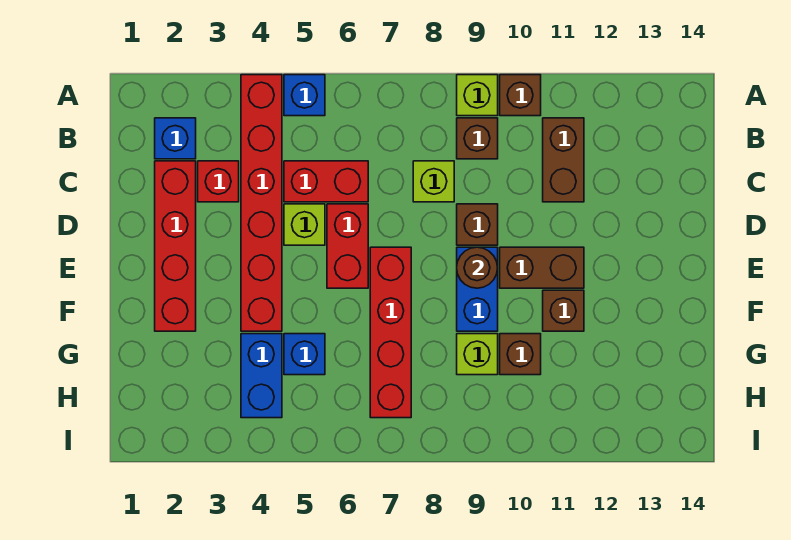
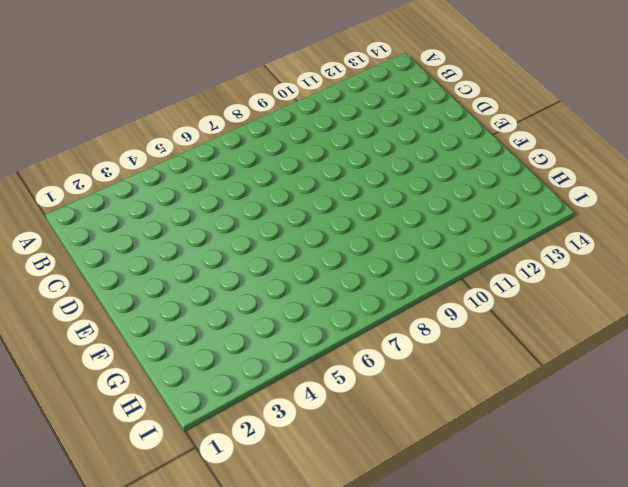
none -> red brick A4:F4 level 1
none -> blue brick A5 level 1
none -> lime brick A9 level 1

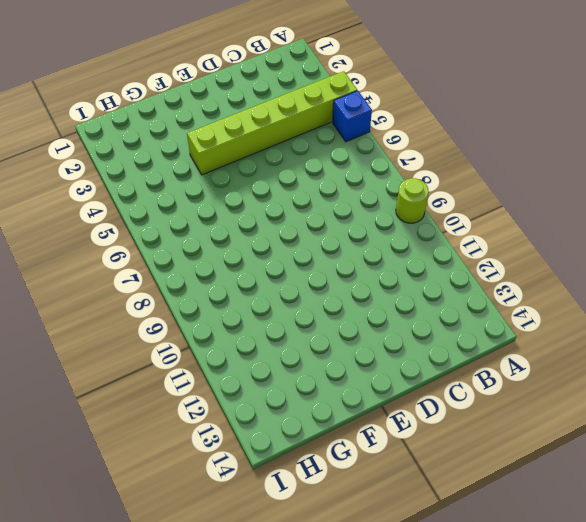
lime brick A4:F4 level 1 -> red brick A4:F4 level 1
lime round brick A9 level 1 -> lime brick A9 level 1
none -> brown brick A10 level 1
none -> blue brick B2 level 1
none -> brown brick B9 level 1

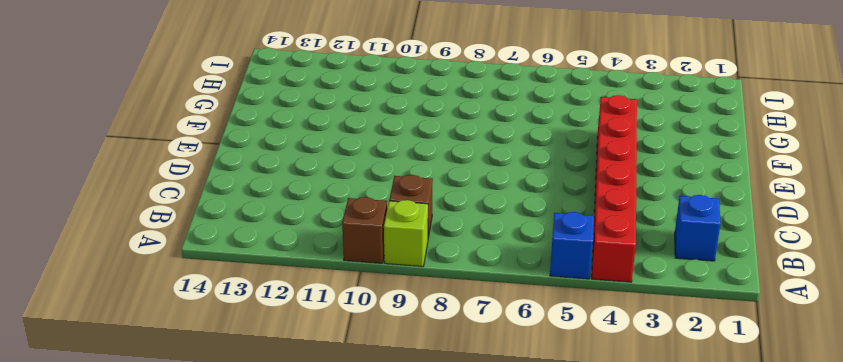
none -> brown brick B11:C11 level 1
none -> red brick C2:F2 level 1
none -> red brick C3 level 1

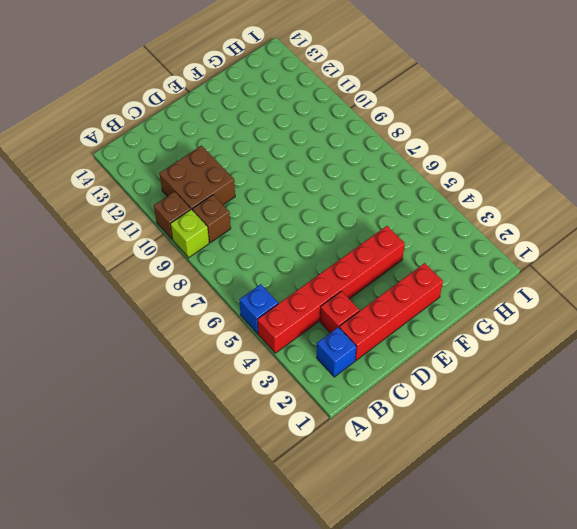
brown brick B10:C11 level 1 -> brown brick B11:C11 level 1
none -> red brick C5:C6 level 1
none -> lime brick C8 level 1
none -> lime brick D5 level 1

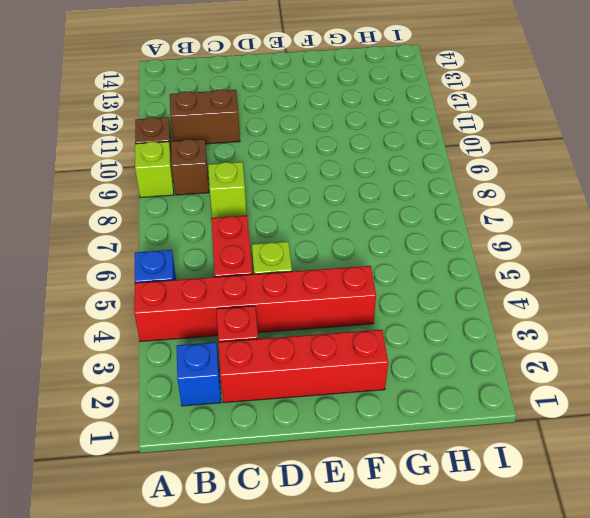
none -> red brick D6:E6 level 1
none -> brown brick D9 level 1
none -> red brick E7:H7 level 1

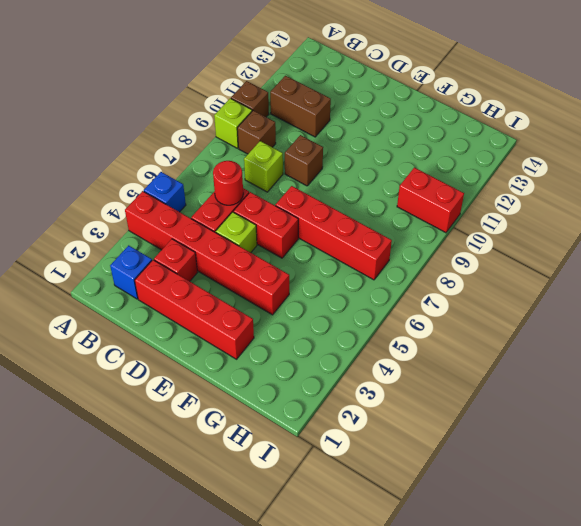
red round brick C6 level 2 -> none
red brick H10:I10 level 1 -> none
none -> blue brick E9:F9 level 1
none -> brown brick E10:E11 level 1
none -> brown brick F11 level 1

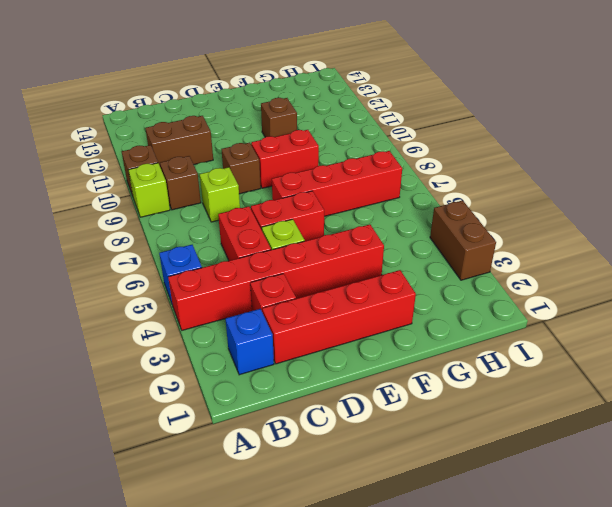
red brick E9:F9 level 1 -> blue brick E9:F9 level 1
brown brick I3:I4 level 1 -> brown brick E10:E11 level 1
none -> blue brick G4:H4 level 1
none -> blue brick G5 level 1
none -> lime brick G9 level 1

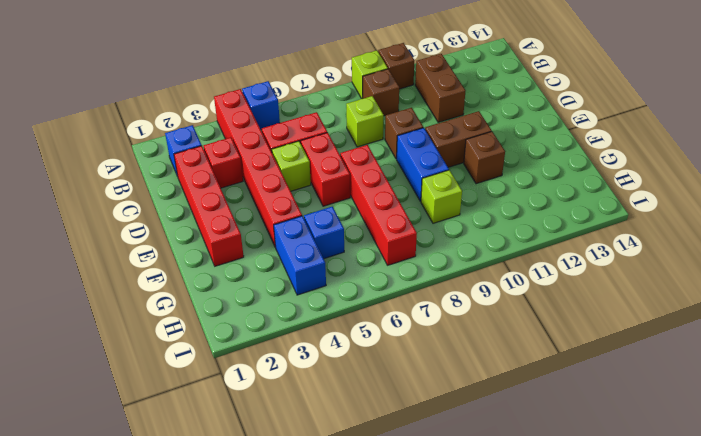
none -> brown brick G10 level 1
none -> brown round brick E9 level 2

